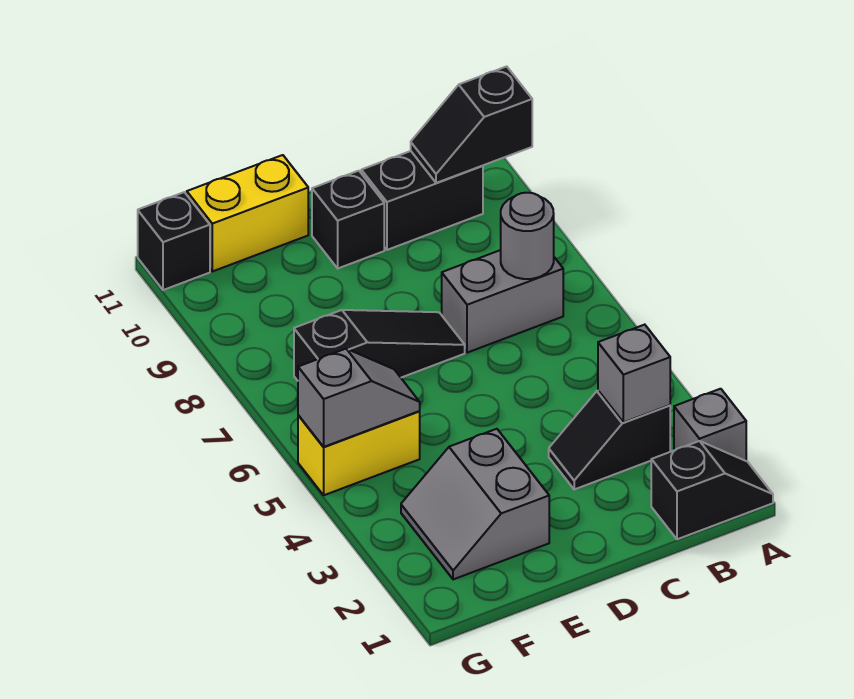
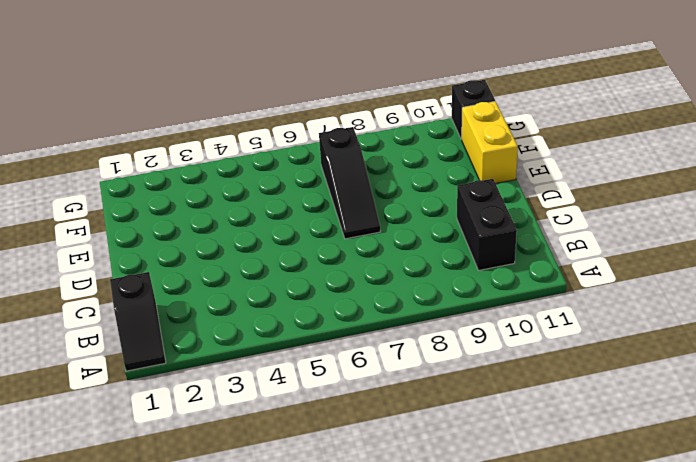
none -> grey brick A2 level 1
none -> black slope B3:C3 level 1 top B
none -> grey brick B7:C7 level 1

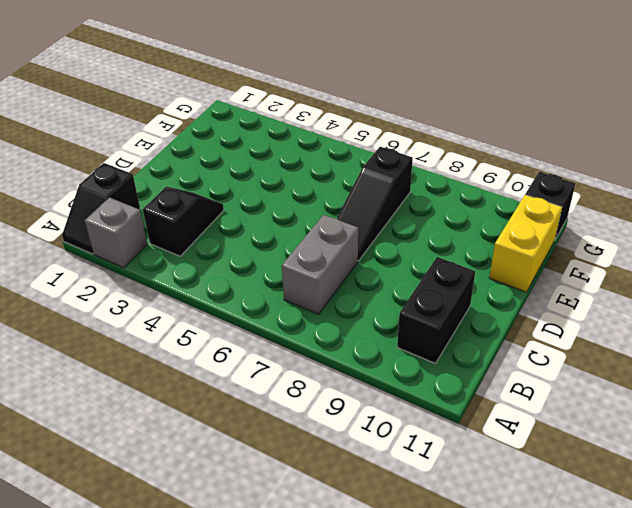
none -> black brick D10 level 1
none -> grey slope E2:F3 level 1 top E
none -> yellow brick F5:G5 level 1

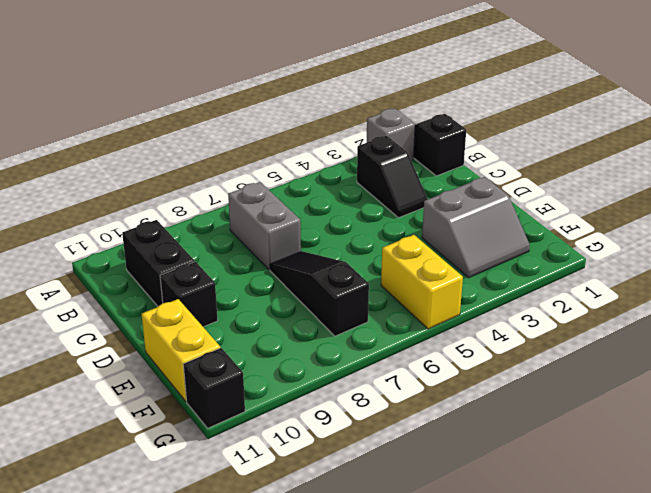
none -> black slope A10:B10 level 2 top A
none -> grey brick B3 level 2
none -> grey round brick B7 level 2

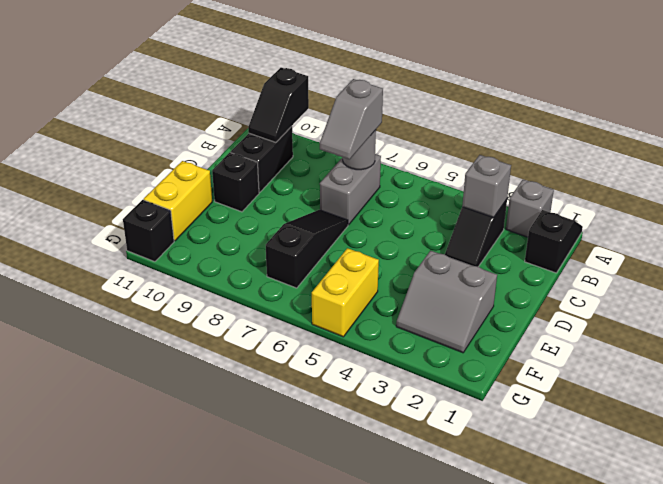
grey slope B7:C7 level 3 top B -> grey slope F5:G5 level 2 top G

